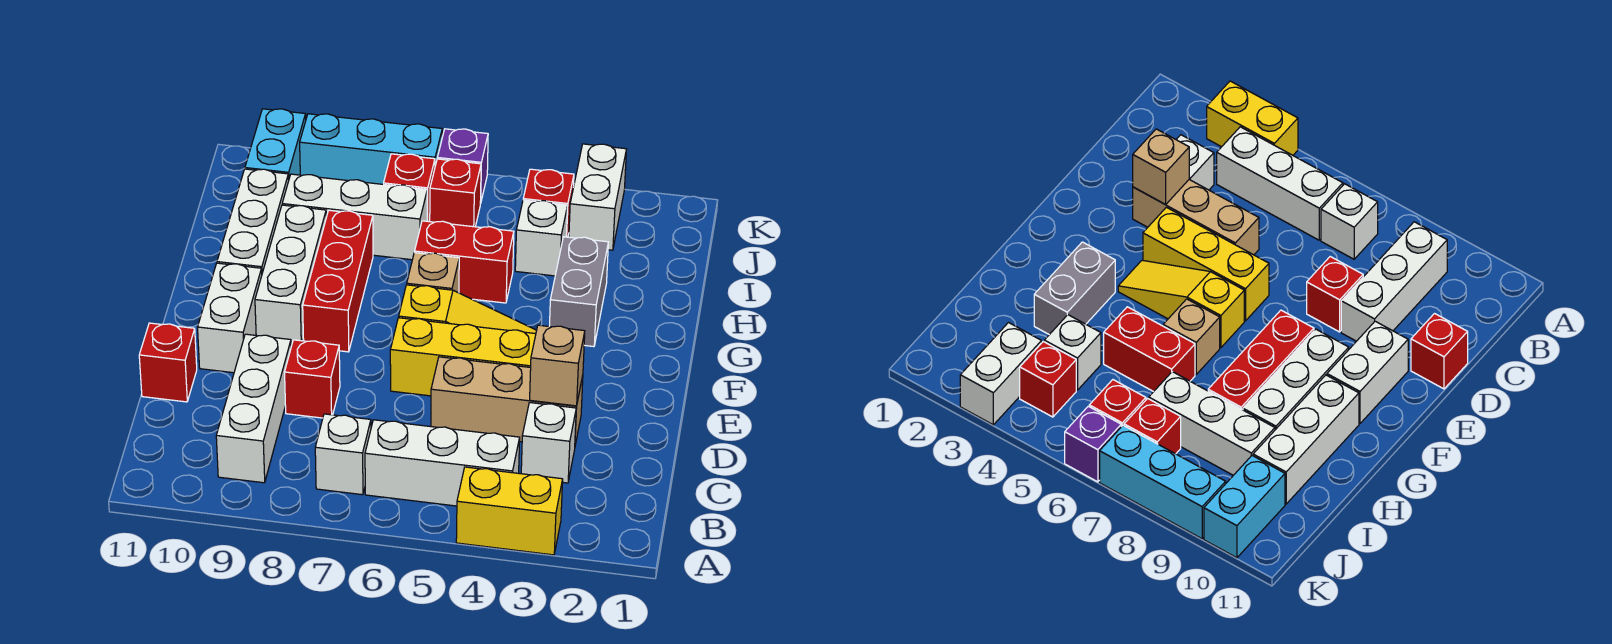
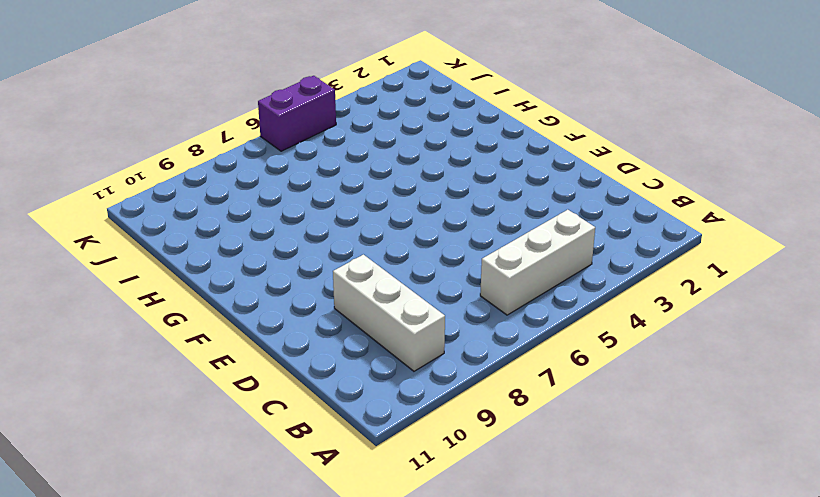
purple brick K5:K6 level 1 -> purple brick K6 level 1
none -> yellow brick A3:A4 level 1
none -> white brick B7 level 1
none -> white brick C3 level 1

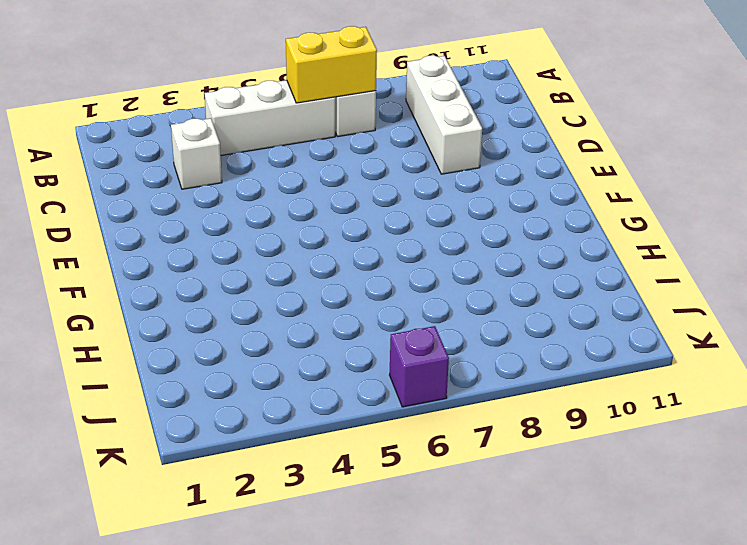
yellow brick B6:B7 level 2 -> yellow brick A3:A4 level 1
none -> tan brick D3:D5 level 1
none -> red brick D8 level 1
none -> red brick D11 level 1

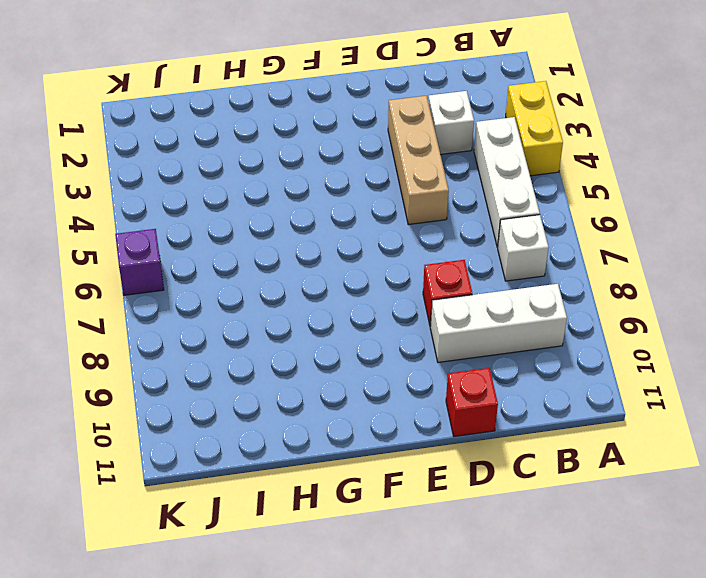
none -> yellow brick E4:E6 level 1
none -> white brick E10:F10 level 1
none -> yellow slope F4:F6 level 1 top 6

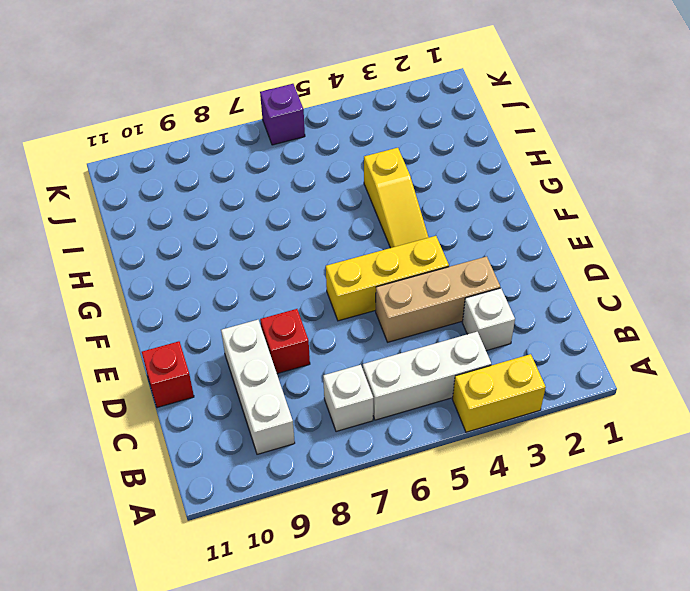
yellow slope F4:H4 level 1 top H -> yellow slope F4:F6 level 1 top 6
none -> white brick E10:F10 level 1
none -> red brick F8:H8 level 1
none -> white brick F9:H9 level 1

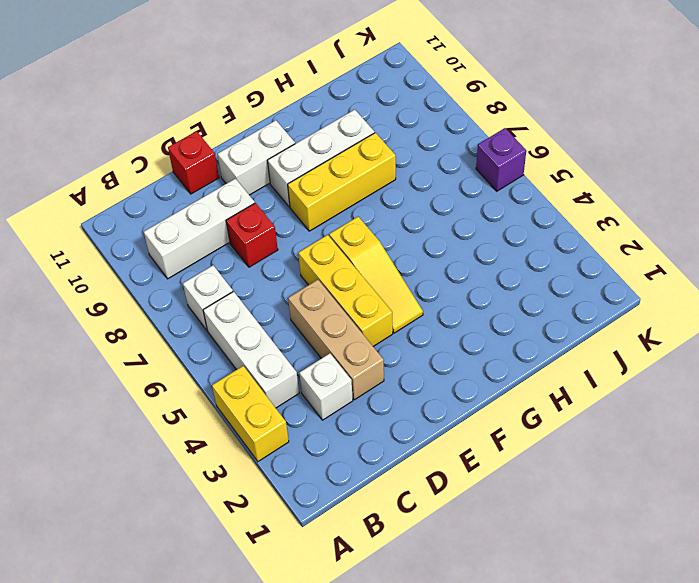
yellow brick F8:H8 level 1 -> red brick F8:H8 level 1
none -> grey brick G3:H3 level 1
none -> tan brick G6 level 1
none -> white brick G10:I10 level 1

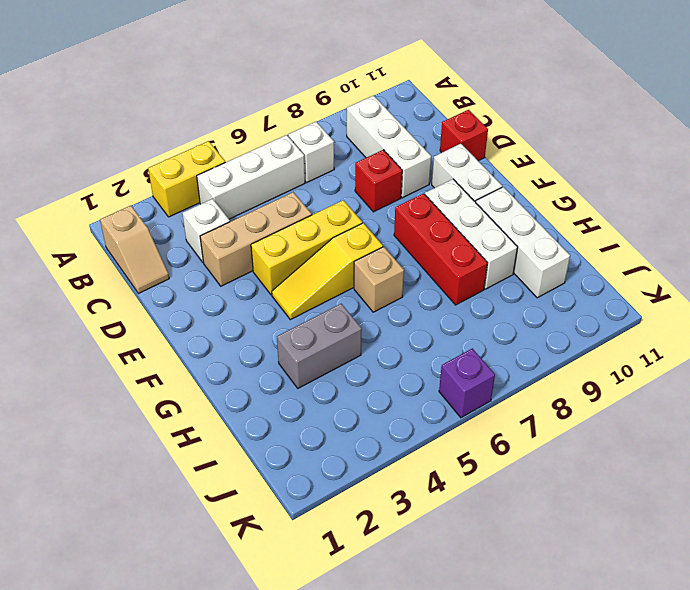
tan slope B1:C1 level 1 top B -> none
grey brick H3:H4 level 1 -> grey brick G3:H3 level 1
none -> red brick H5:H6 level 1
none -> white brick I4 level 1
none -> white brick I7:I9 level 1

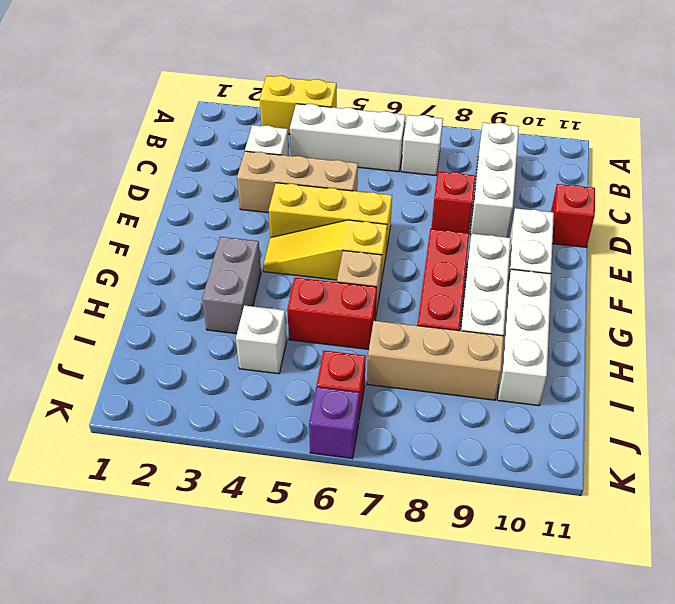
tan brick I7:I9 level 1 -> white brick I7:I9 level 1
none -> white brick J3:K3 level 1
none -> red brick J4 level 1
none -> red brick J7 level 1

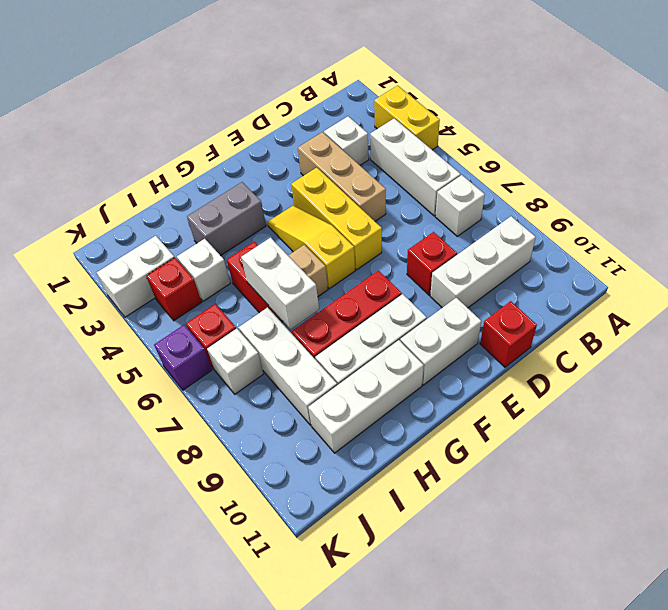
white brick H6:H7 level 2 -> none
white brick J7 level 1 -> red brick J7 level 1
none -> cyan brick J10:K10 level 1
none -> cyan brick K7:K9 level 1
none -> tan brick D3 level 2

